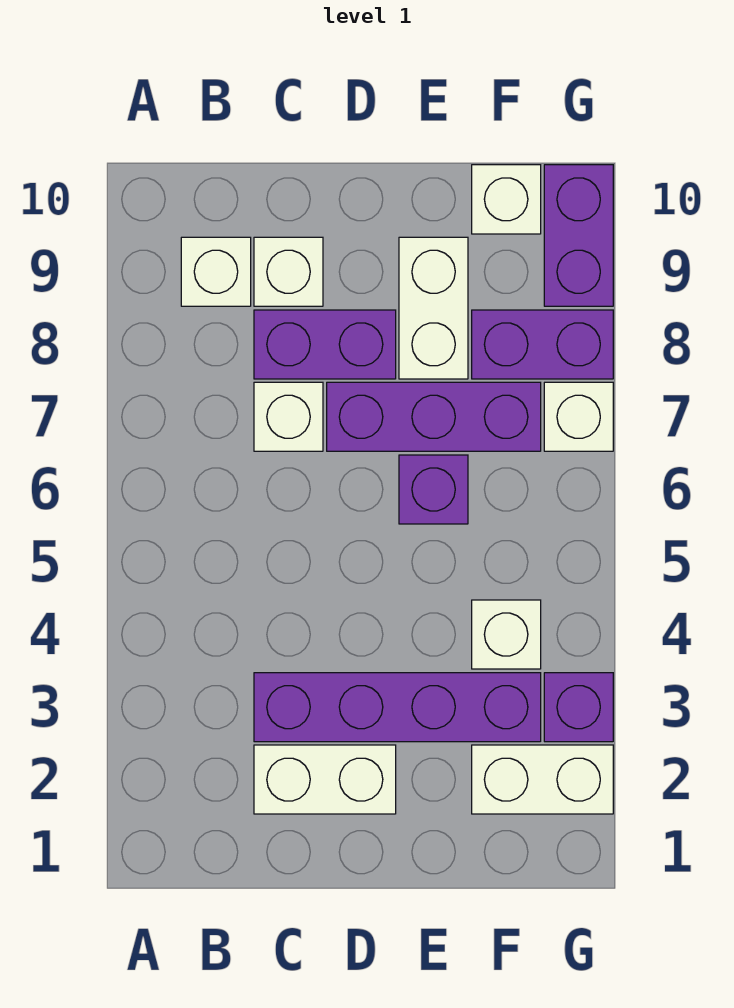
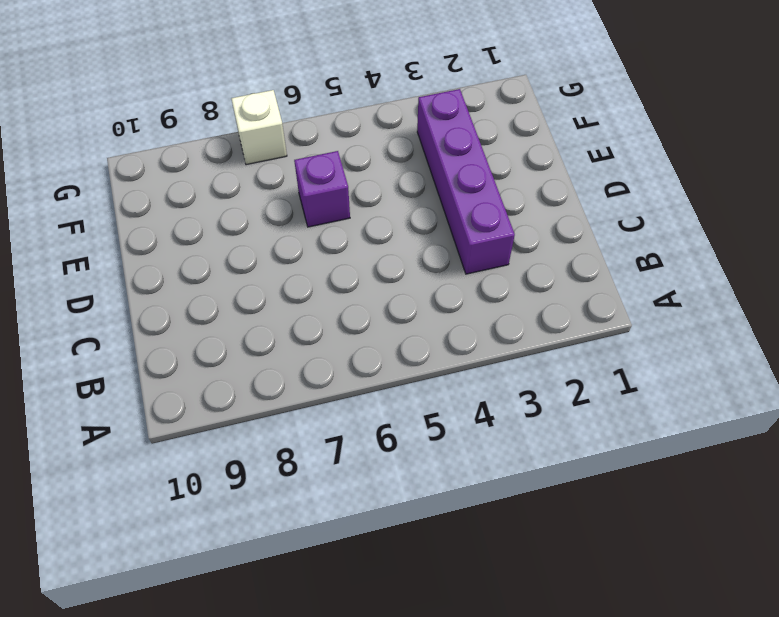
none -> white brick B9 level 1
none -> white brick C2:D2 level 1
none -> white brick C7 level 1

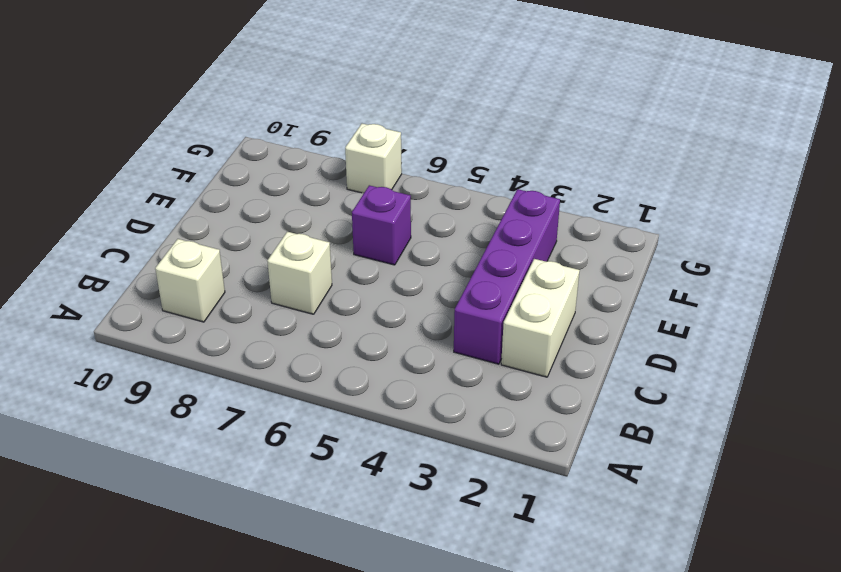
none -> purple brick C8:D8 level 1
none -> white brick C9 level 1
none -> purple brick D7:F7 level 1

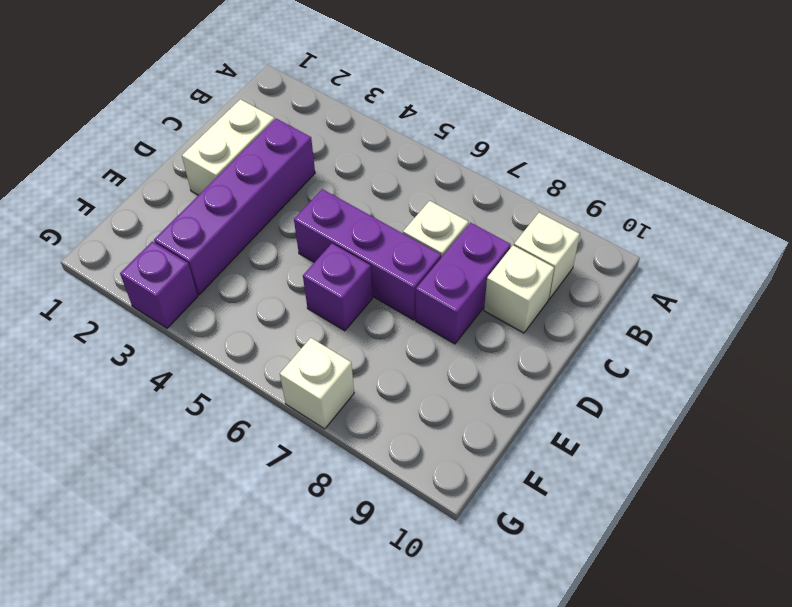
purple brick D5:D7 level 1 -> purple brick D7:F7 level 1
none -> white brick E8:E9 level 1
none -> white brick F2:G2 level 1
none -> white brick F4 level 1

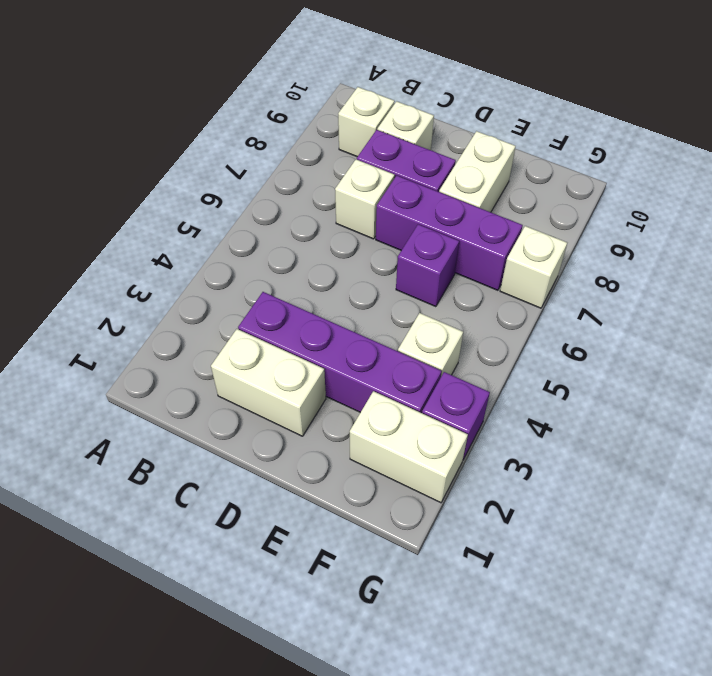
none -> purple brick F8:G8 level 1
none -> white brick F10 level 1
none -> purple brick G9:G10 level 1

